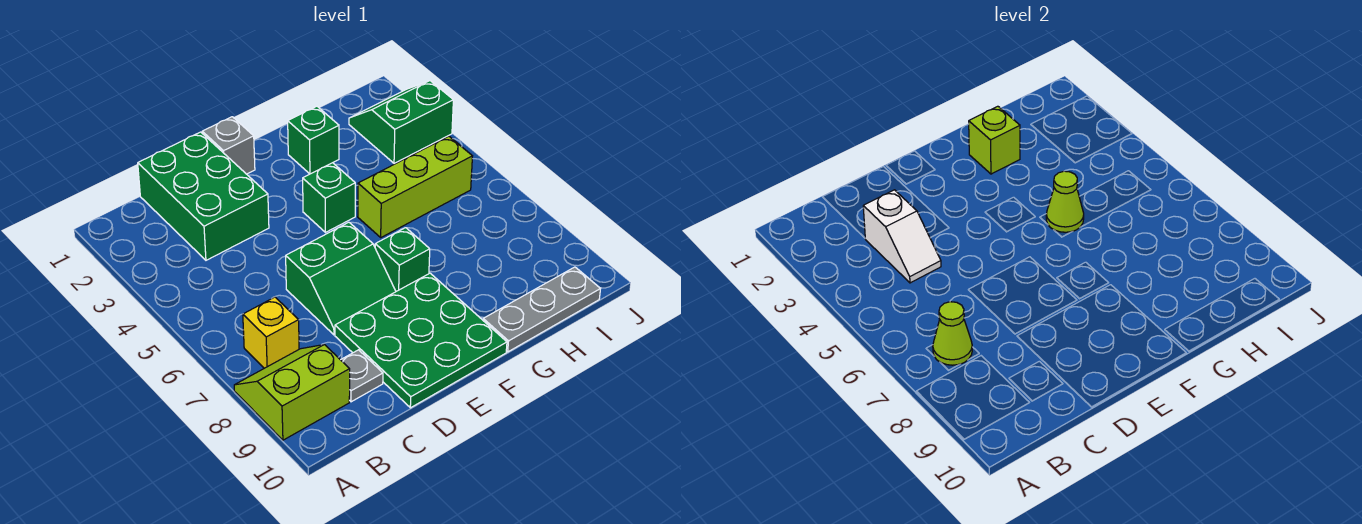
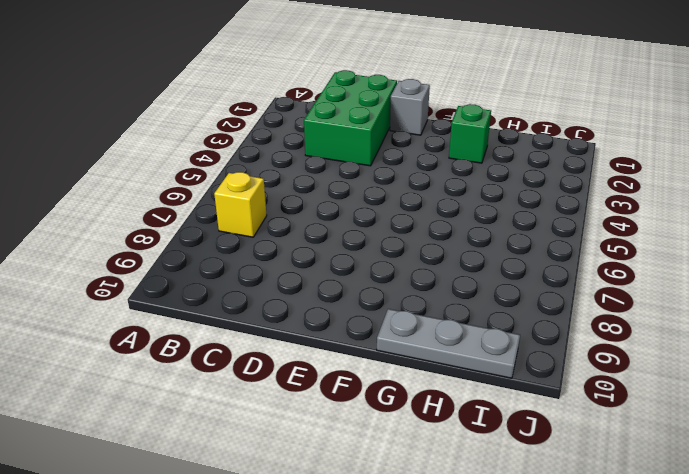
none -> lime slope A8:B9 level 1 top 9
none -> grey plate C9 level 1
none -> green slope D6:E7 level 1 top 6

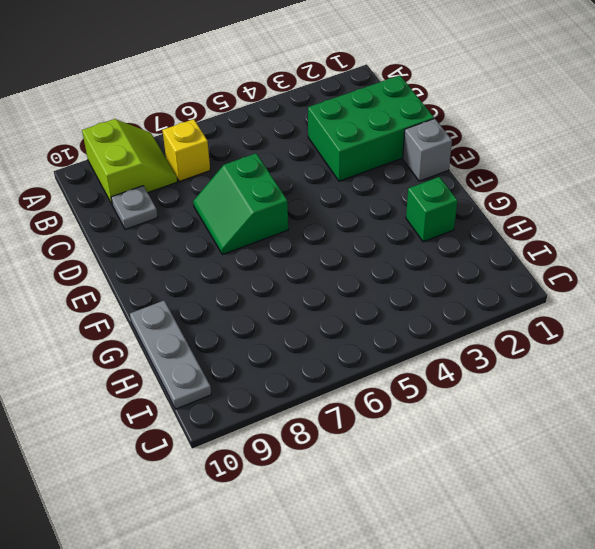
none -> green plate D8:F10 level 1
none -> green brick F4 level 1
none -> green brick F7 level 1

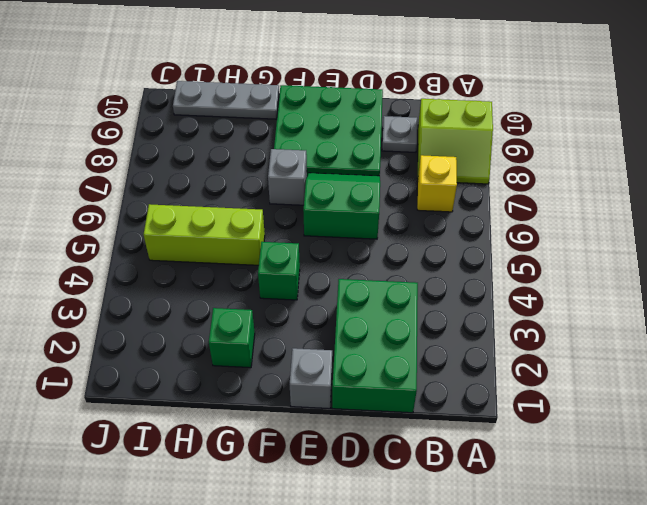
grey brick F7 level 1 -> green brick F7 level 1
none -> green slope I2:J3 level 1 top 3
none -> lime cone B7 level 2
none -> white slope C3:C4 level 2 top 3

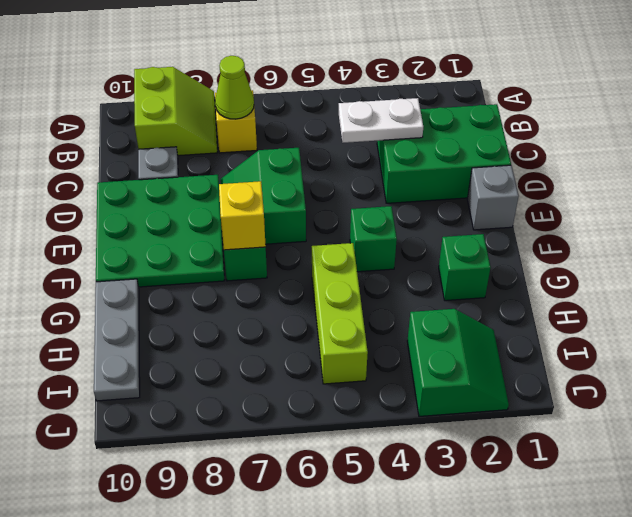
white plate C3:C4 level 2 -> white slope C3:C4 level 2 top 3
yellow brick F7 level 2 -> none
none -> lime brick G2 level 2
none -> lime cone G5 level 2

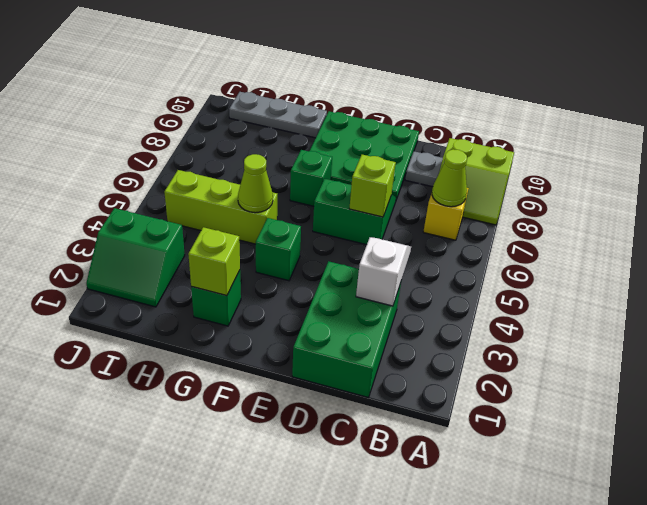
lime brick D6 level 2 -> none
none -> grey brick E1 level 1

